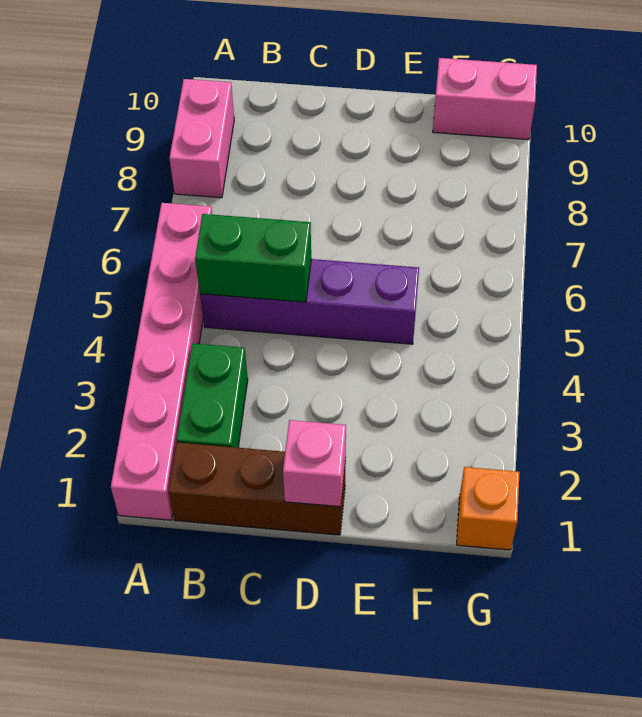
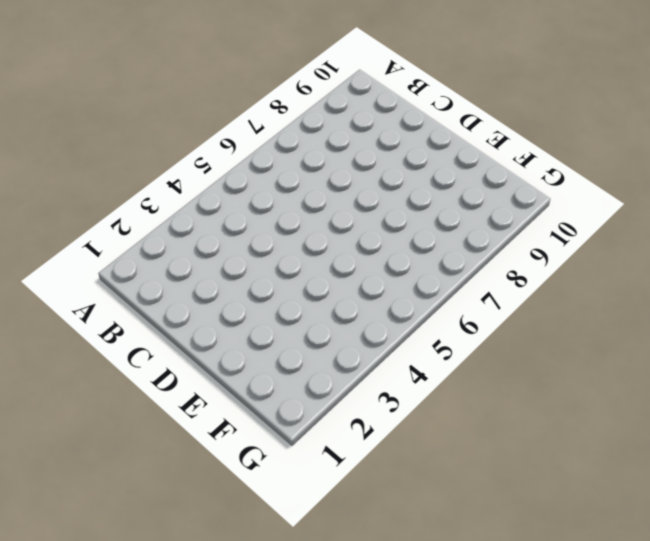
none -> pink brick A1:A6 level 1
none -> pink brick A8:A9 level 1

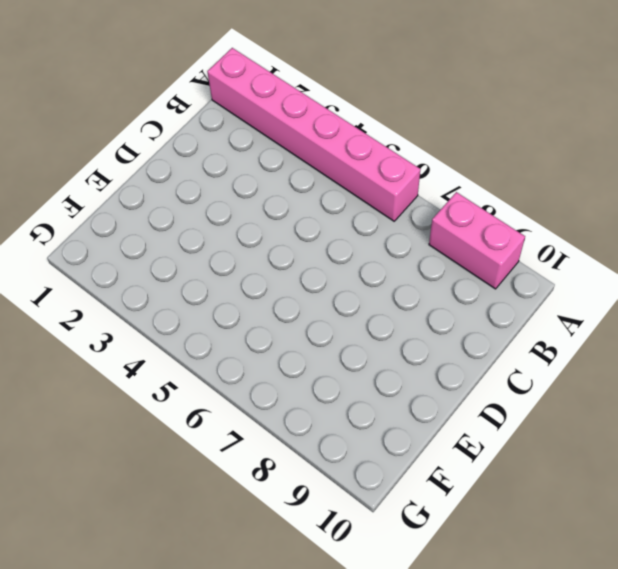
none -> brown brick B1:D1 level 1
none -> green brick B2:B3 level 1

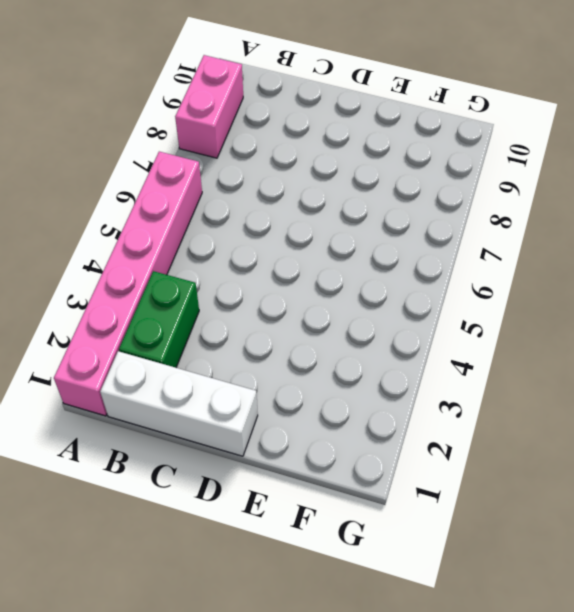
white brick B1:D1 level 1 -> brown brick B1:D1 level 1
none -> purple brick B5:E5 level 1
none -> pink brick F10:G10 level 1

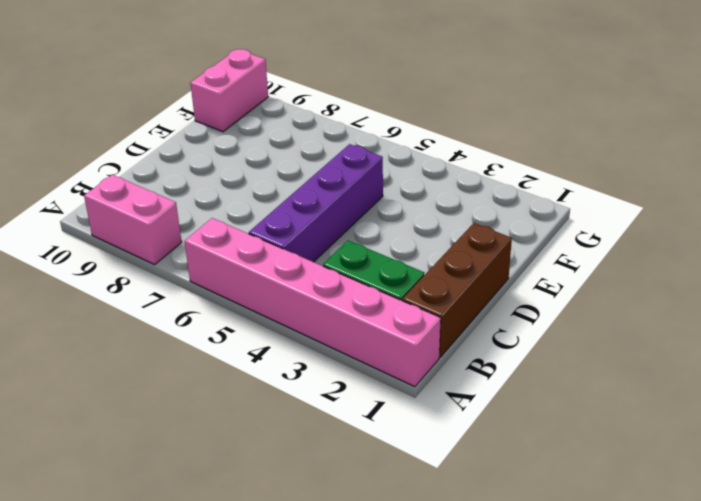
none -> orange brick G1 level 1
none -> green brick B5:C5 level 2

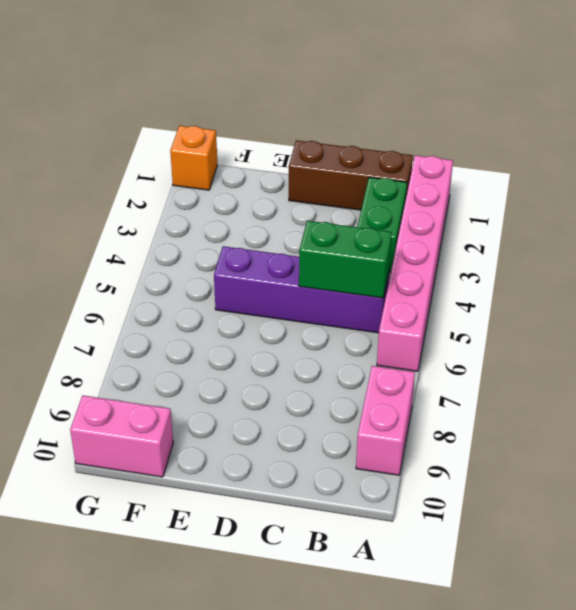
none -> pink brick D1 level 2

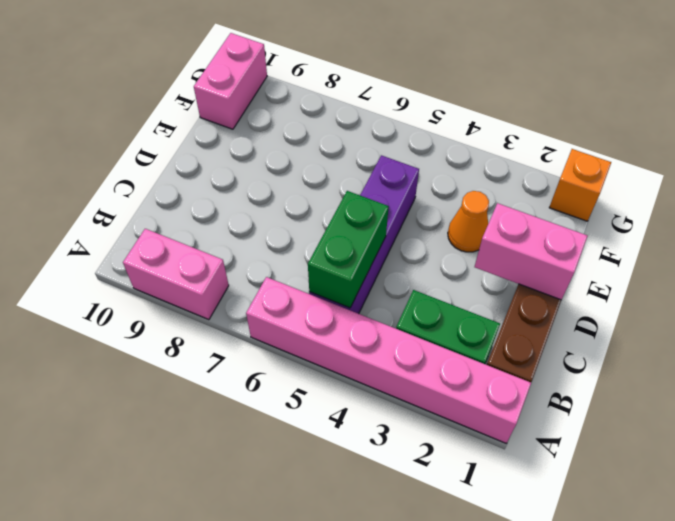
pink brick D1:D2 level 2 -> pink brick D1 level 2
orange cone E3 level 1 -> none

